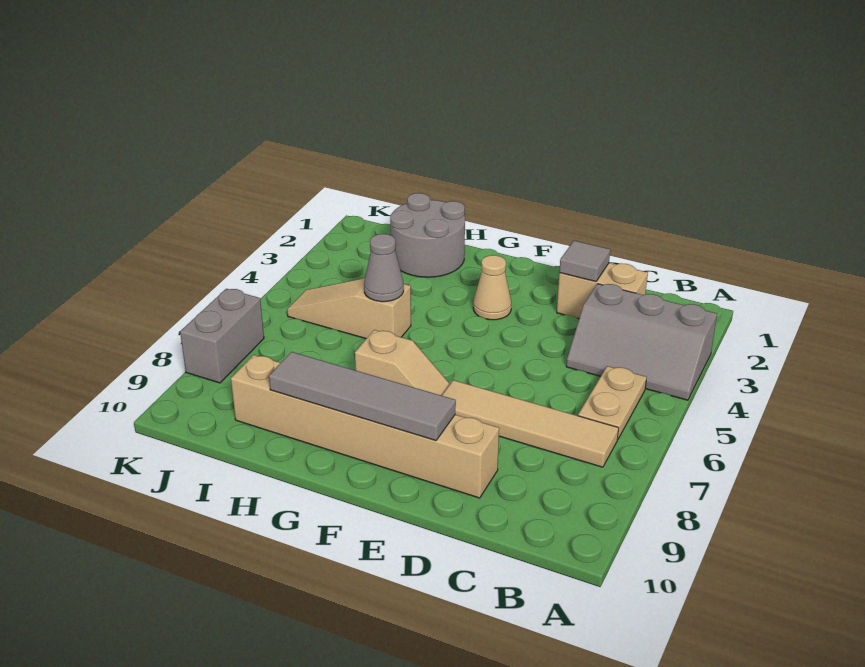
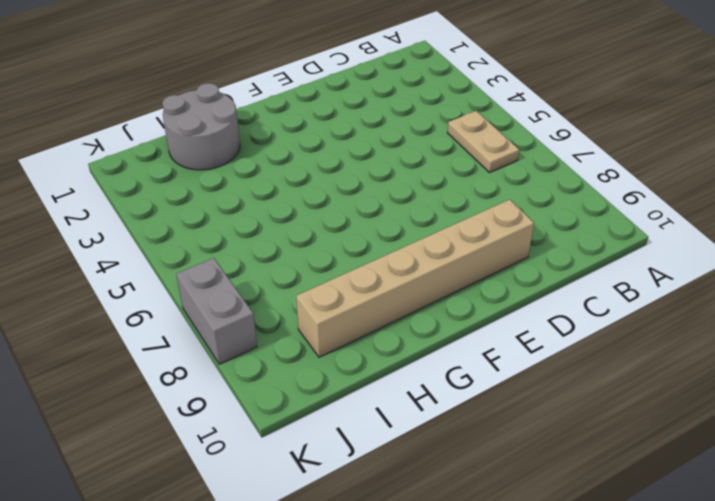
none -> grey slope A3:C4 level 1 top 3
none -> tan tile B7:E7 level 1
none -> tan brick C2:D2 level 1

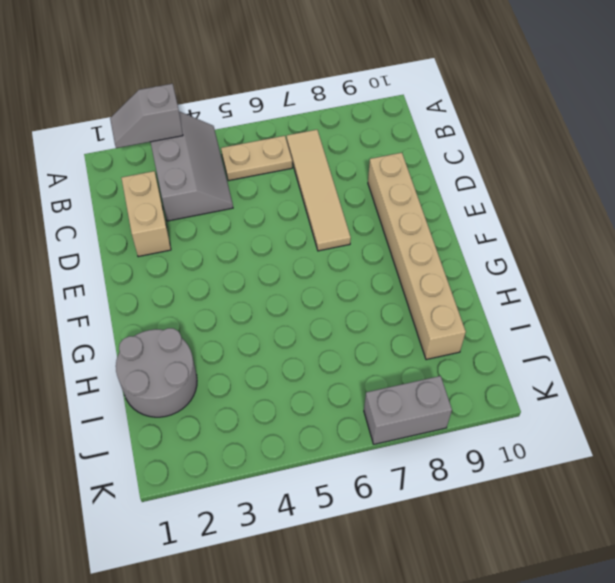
grey slope A2:A3 level 2 top 3 -> none
none -> tan cone F3 level 1
none -> tan slope F7:G7 level 1 top G
none -> tan slope H5:J5 level 1 top H

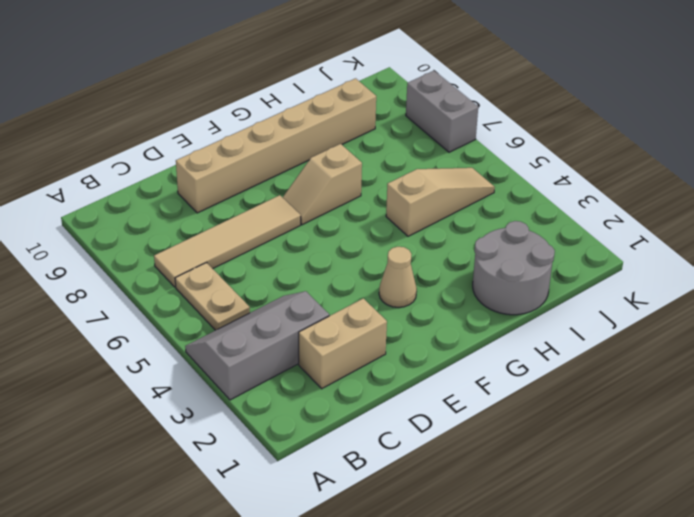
none -> grey tile D2 level 2
none -> grey tile E9:H9 level 2
none -> grey cone H5 level 2

